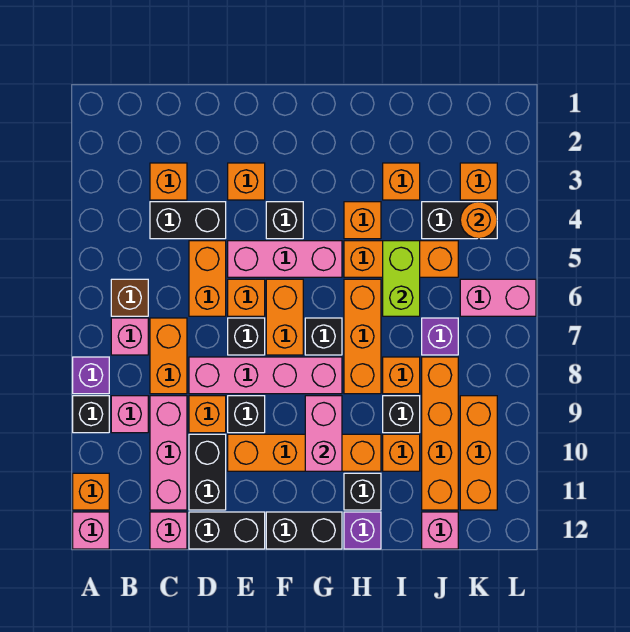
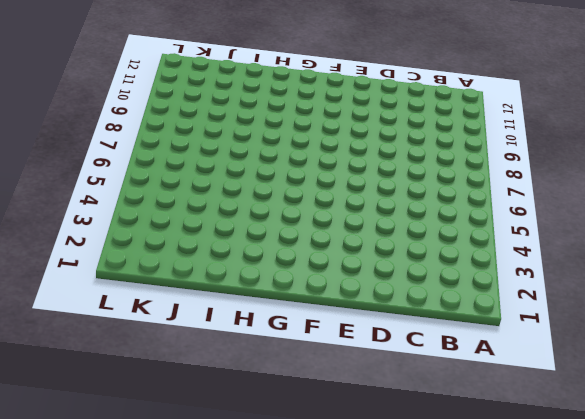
none -> purple brick A8 level 1
none -> black brick A9 level 1
none -> orange brick A11 level 1
none -> pink brick A12 level 1

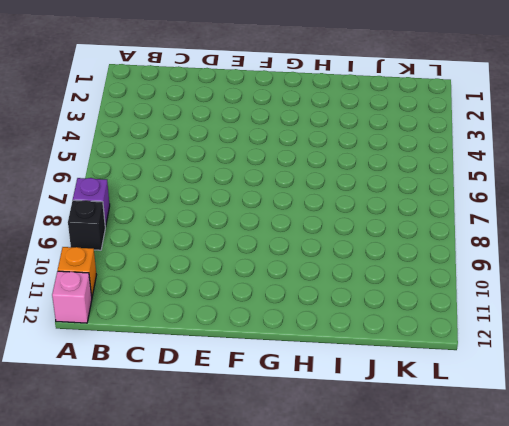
none -> brown brick B6 level 1
none -> pink brick B7 level 1
none -> pink brick B9 level 1
none -> orange brick C3 level 1

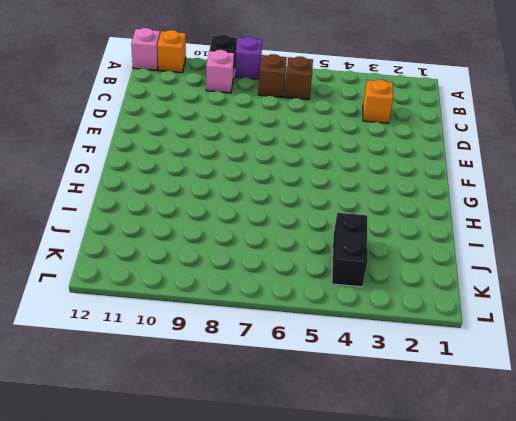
brown brick B7 level 1 -> pink brick B7 level 1
none -> black brick C4:D4 level 1
none -> orange brick C7:C8 level 1
none -> pink brick C9:C11 level 1
none -> pink brick C12 level 1

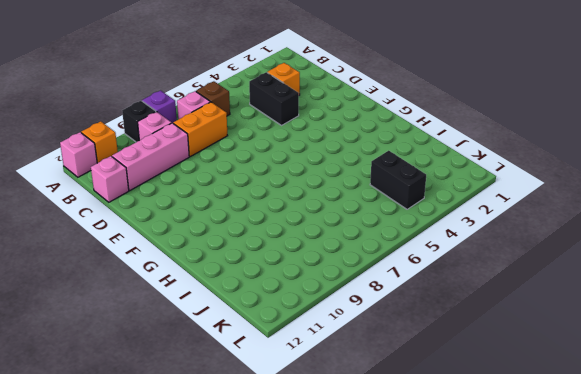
none -> orange brick D5:D6 level 1
none -> pink brick D8:G8 level 1
none -> orange brick D9 level 1
none -> black brick D10:D11 level 1

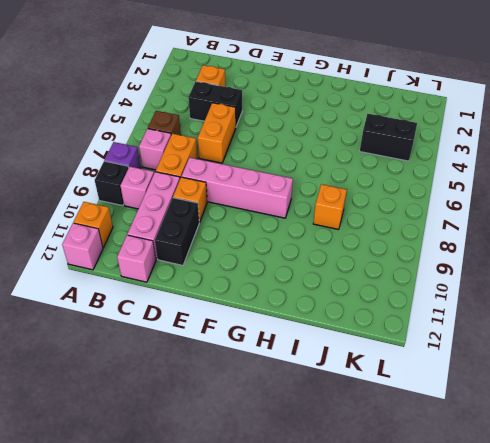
none -> black brick D12:E12 level 1
none -> orange brick E3 level 1
none -> pink brick E5:G5 level 1
none -> orange brick E6 level 1

